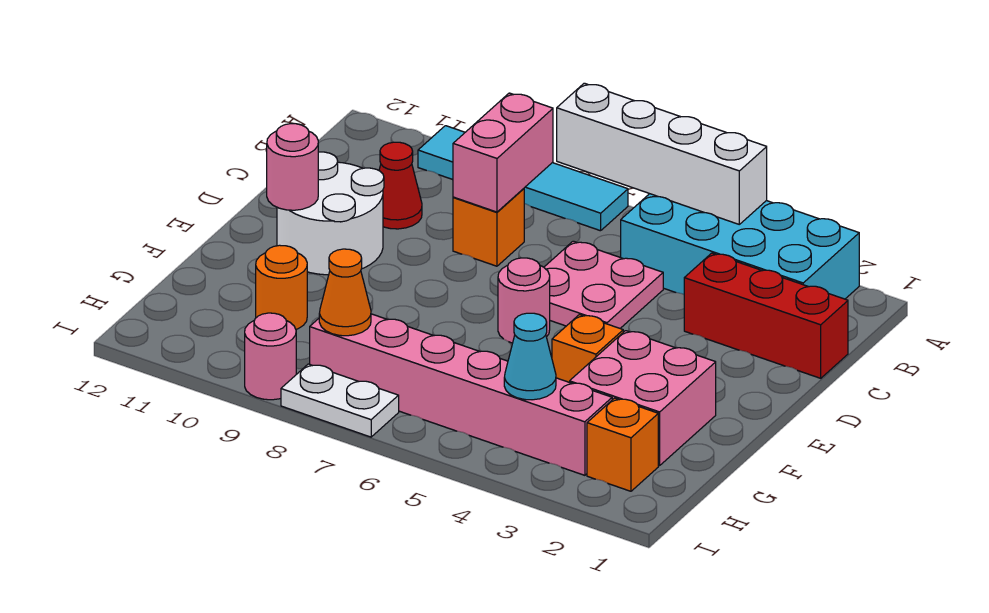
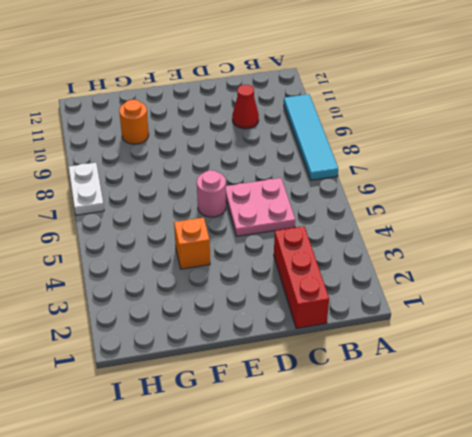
none -> cyan brick A2:B5 level 1
none -> orange brick C8 level 1
none -> white round brick D10:E11 level 1

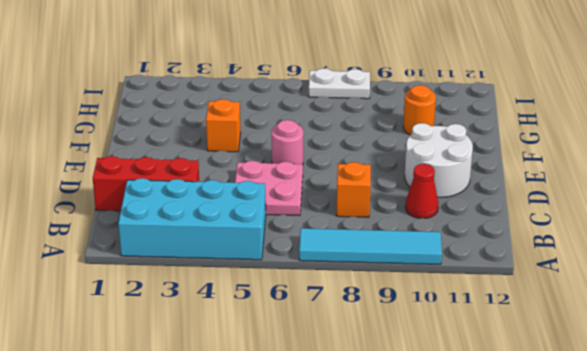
none -> pink brick F2:G3 level 1
none -> orange brick H2 level 1
none -> pink brick H3:H8 level 1

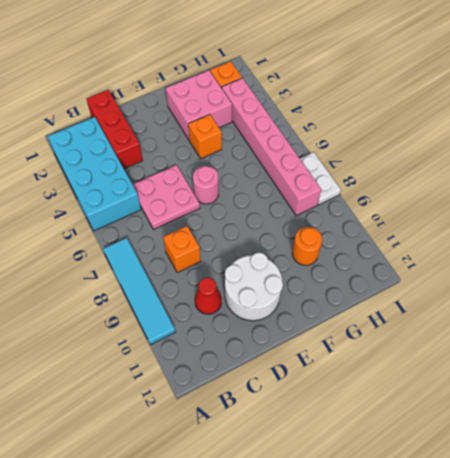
none -> pink round brick I9 level 1
none -> white brick A4:A7 level 2
none -> pink brick B8:C8 level 2

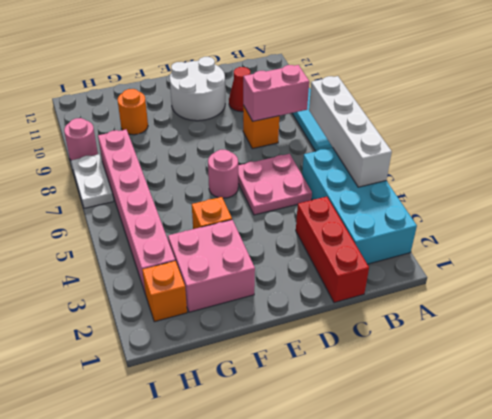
none -> pink round brick E11 level 2
none -> cyan cone H4 level 2
none -> orange cone H8 level 2

